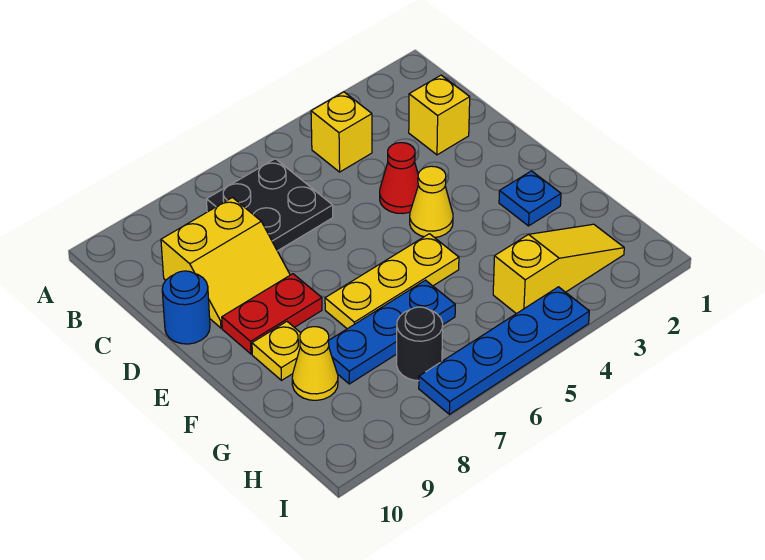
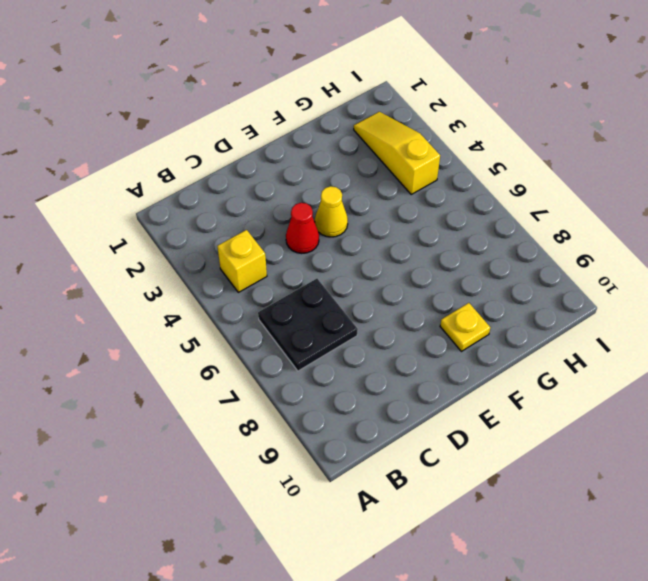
none -> yellow brick C2 level 1
none -> yellow slope C8:D9 level 1 top C
none -> blue round brick D10 level 1

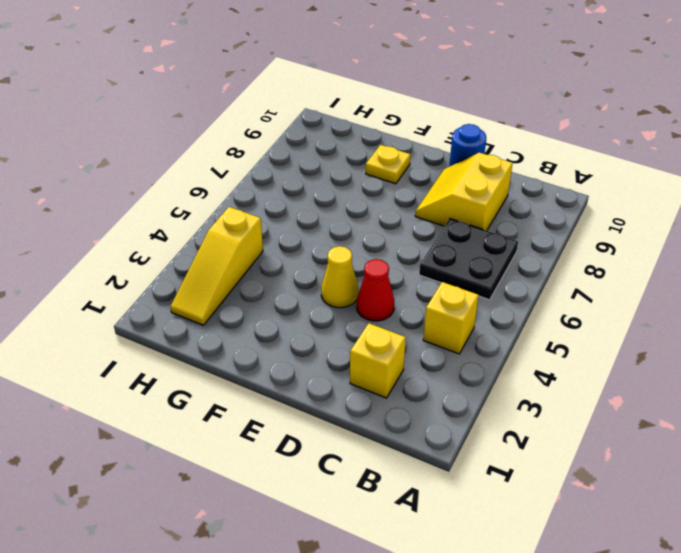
none -> red plate E8:E9 level 1
none -> blue plate F2 level 1
none -> yellow plate F5:F7 level 1

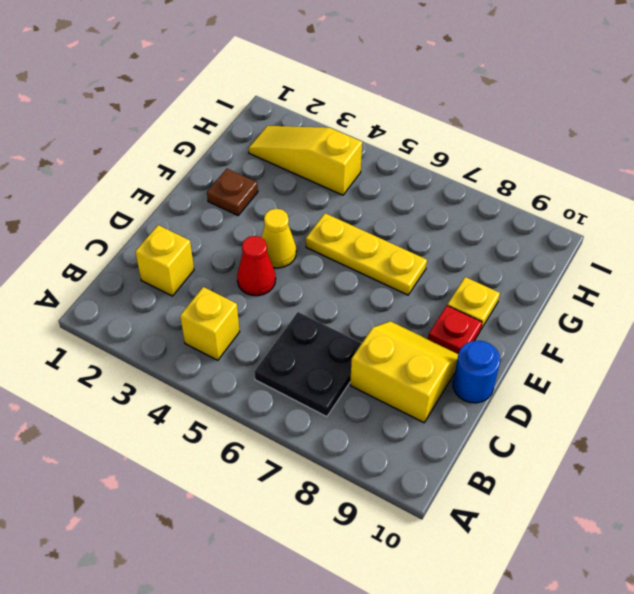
red plate E9 level 1 -> red plate E8:E9 level 1
brown plate F2 level 1 -> blue plate F2 level 1
none -> blue plate G6:G8 level 1
none -> yellow cone G9 level 1
none -> black round brick H7 level 1

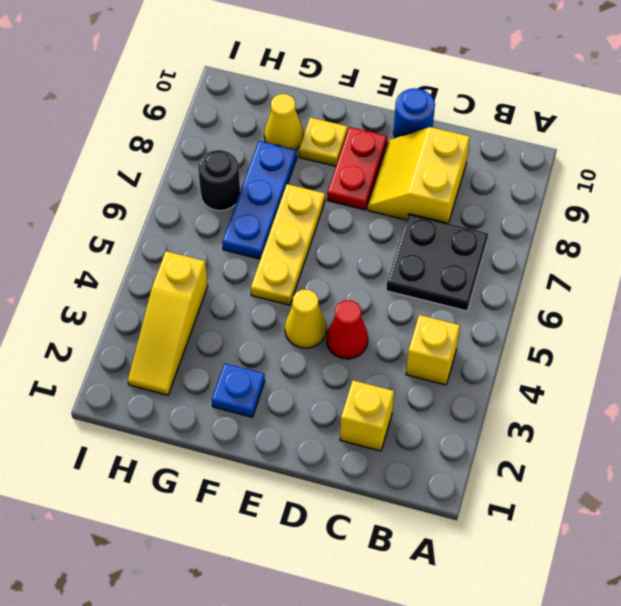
none -> blue plate I4:I7 level 1

